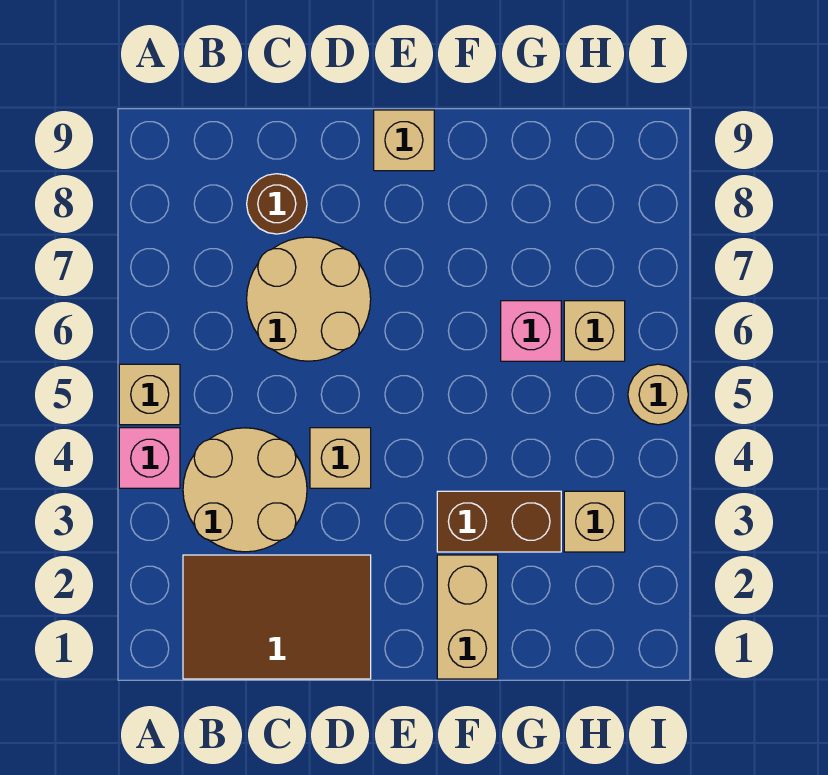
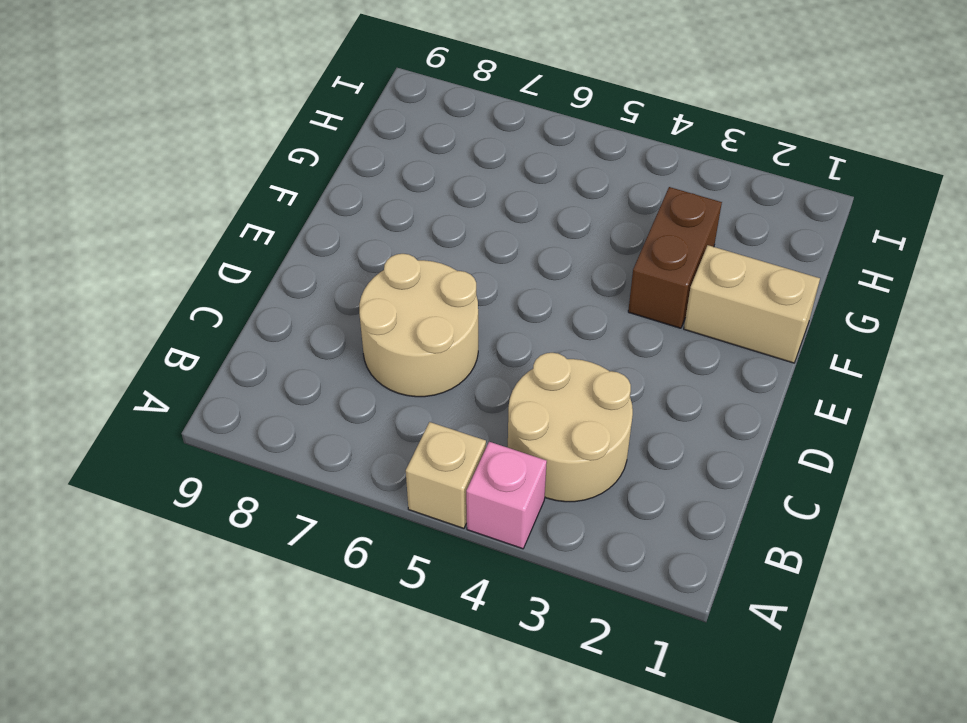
none -> brown tile B1:D2 level 1
none -> brown round brick C8 level 1
none -> tan brick D4 level 1

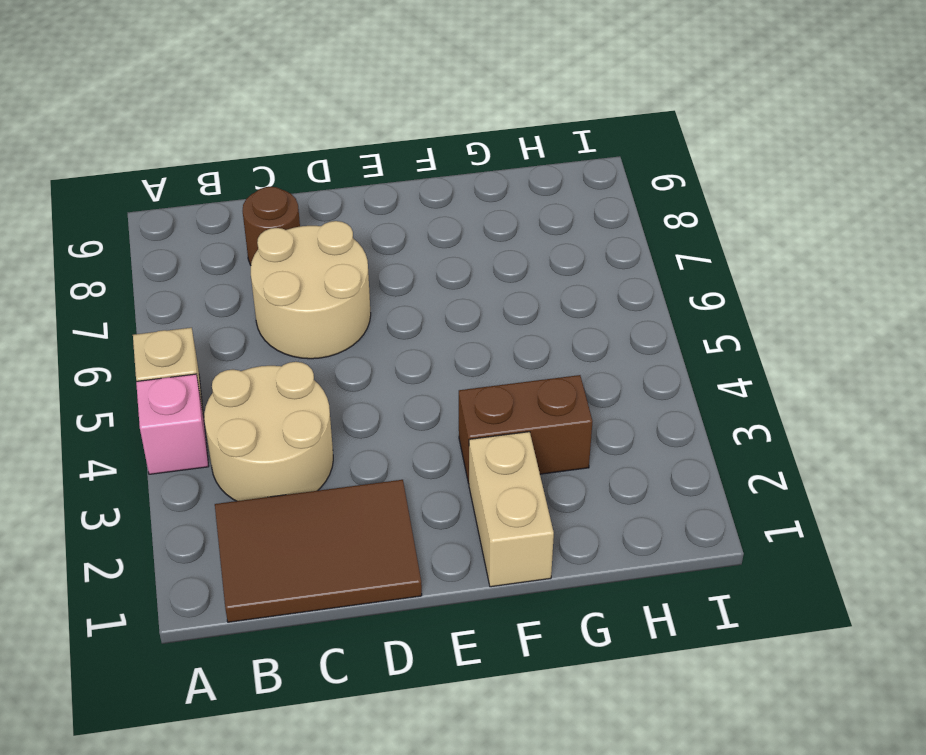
none -> tan brick D4 level 1
none -> tan brick E9 level 1
none -> pink brick G6 level 1

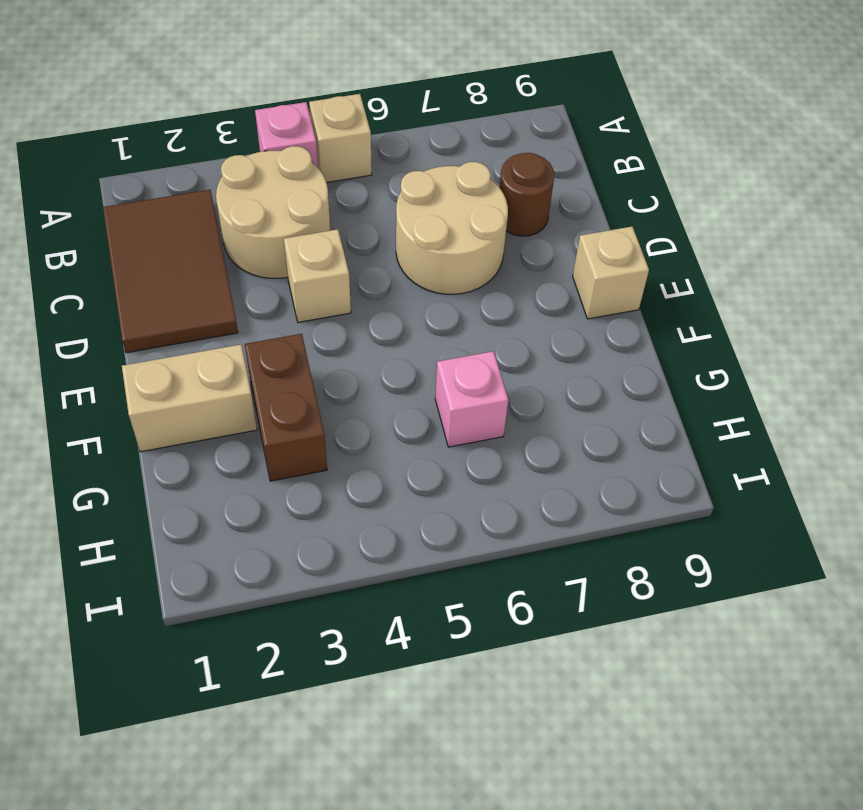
none -> tan brick H3 level 1
none -> tan brick H6 level 1
none -> tan round brick I5 level 1

